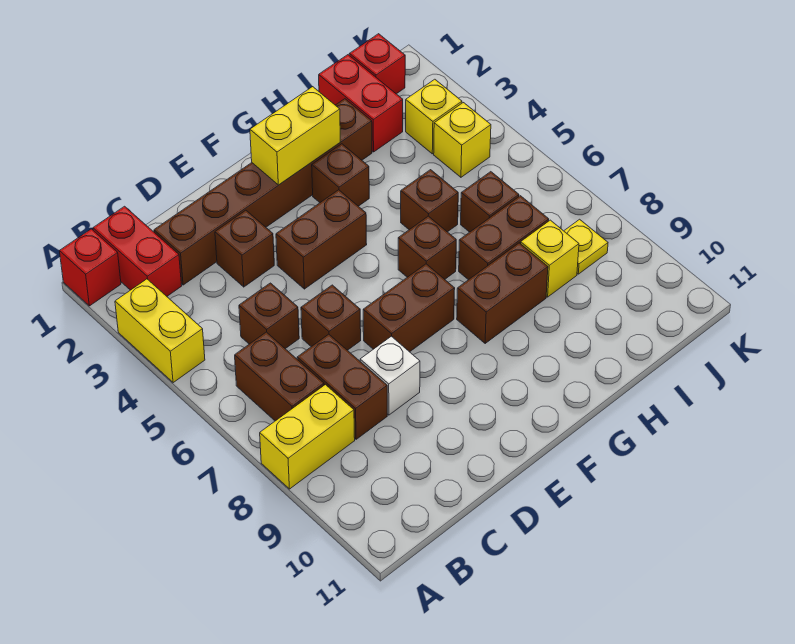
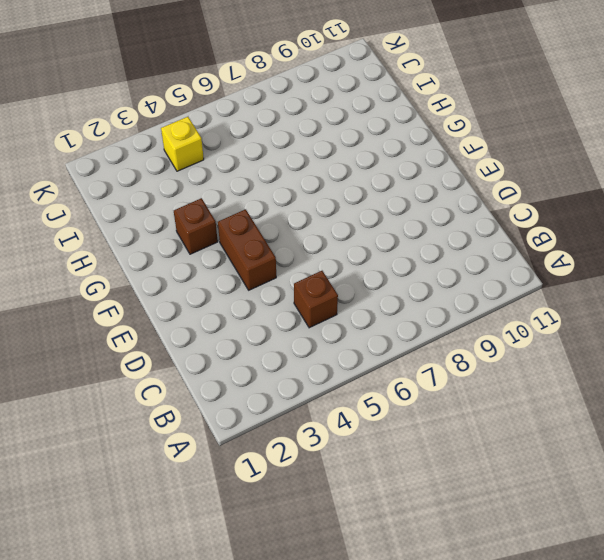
none -> red brick A1 level 1
none -> yellow brick A3:A4 level 1
none -> yellow brick A8:B8 level 1

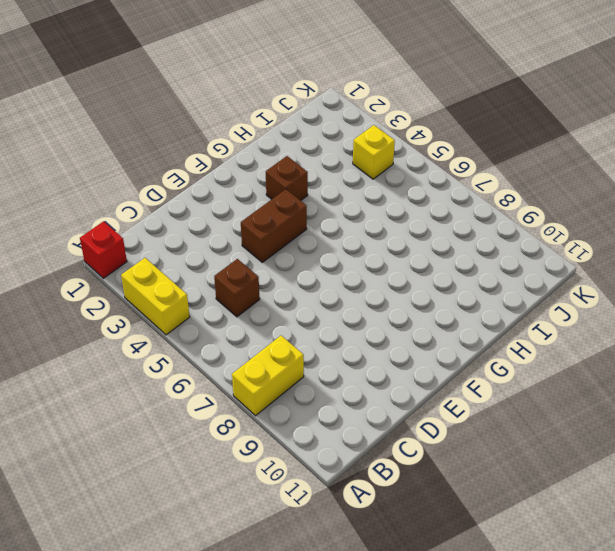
none -> red brick B1:B2 level 1
none -> brown brick B6:B7 level 1
none -> brown brick C2:H2 level 1

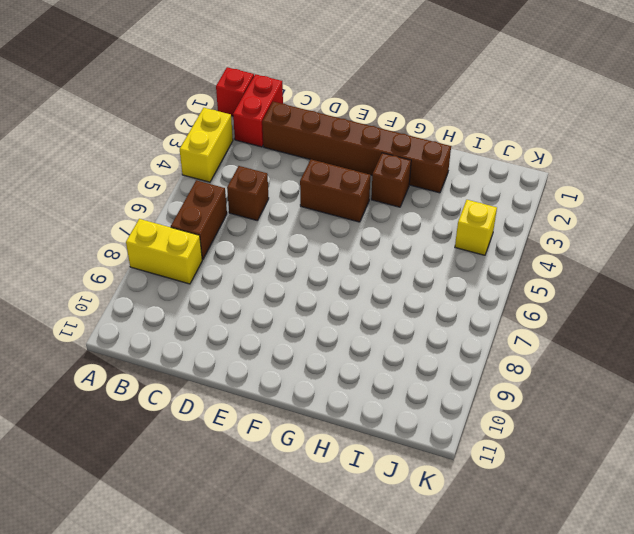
none -> brown brick C7:C8 level 1
none -> brown brick D3 level 1
none -> brown brick D6 level 1

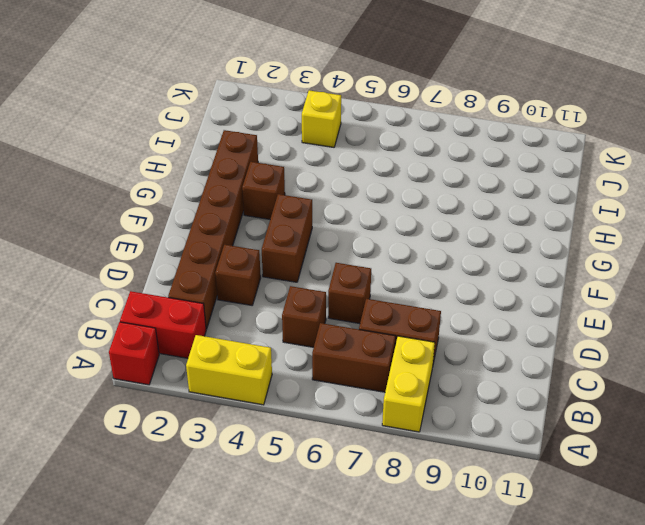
none -> white brick D8 level 1
none -> brown brick E7:F7 level 1
none -> brown brick G6 level 1

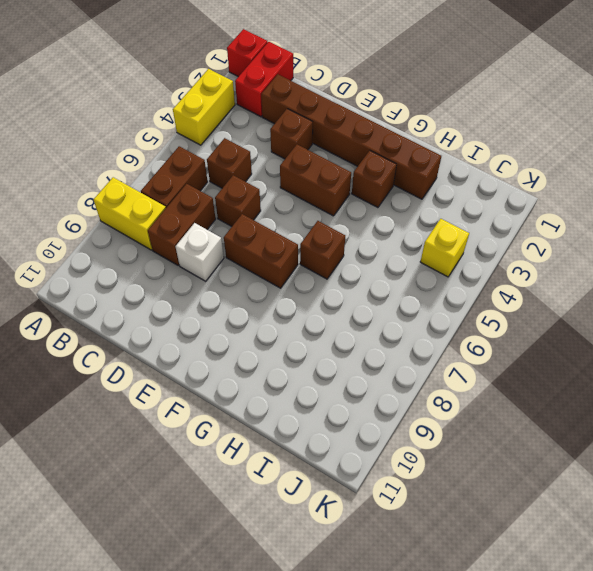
none -> brown brick G8:H8 level 1
none -> brown brick H5 level 1
none -> brown brick H7:I7 level 1

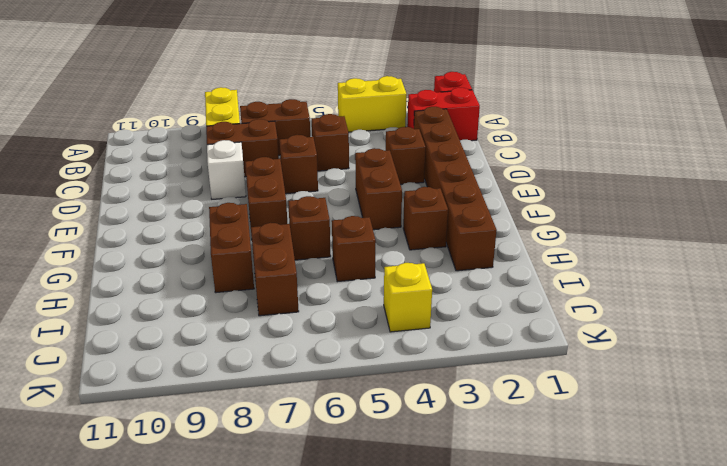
none -> red brick I1:I2 level 1
none -> brown brick I6 level 1
none -> yellow brick I8 level 1

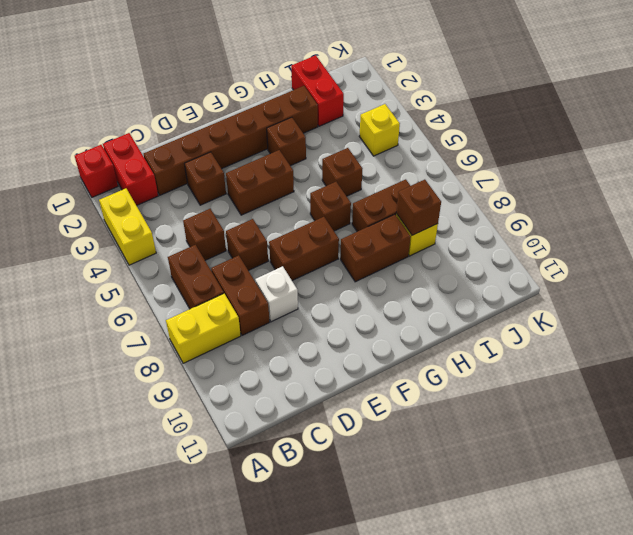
brown brick I8 level 2 -> brown brick I6 level 1
none -> red brick J1 level 1
none -> yellow brick J3 level 1
none -> yellow plate J8 level 1

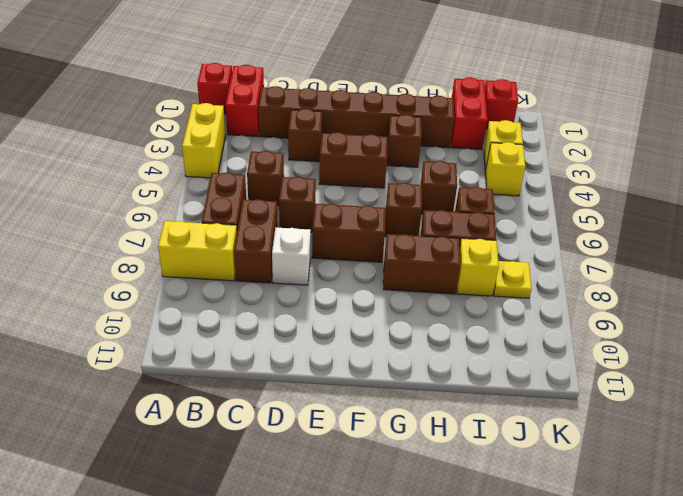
none -> yellow brick F2:G2 level 2

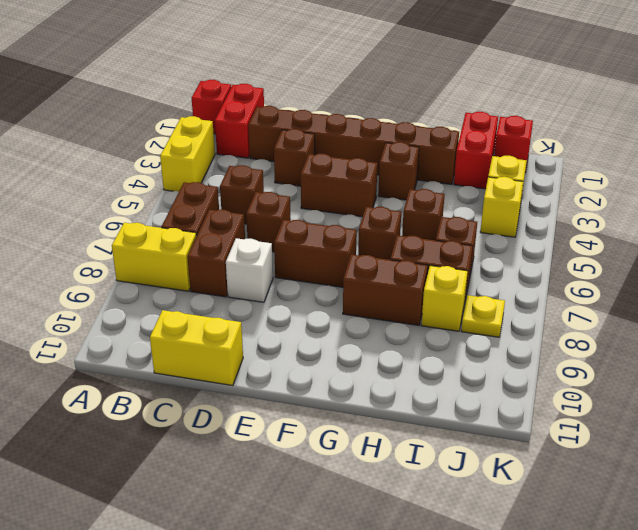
yellow brick C11:D11 level 1 -> yellow brick F2:G2 level 2

